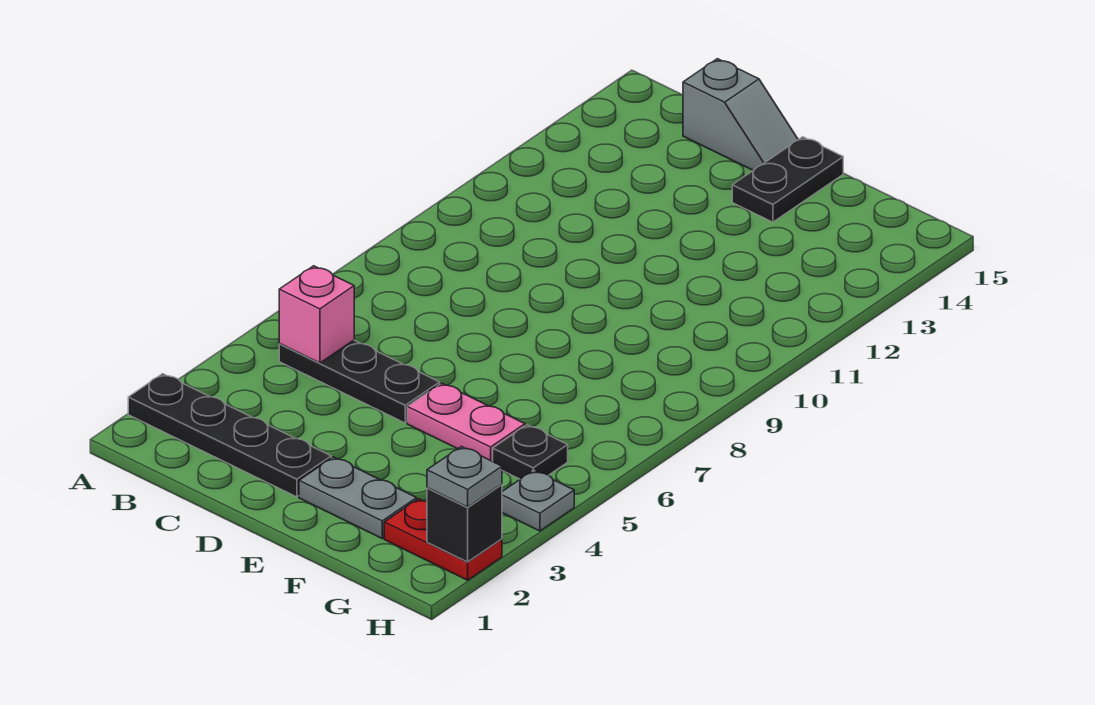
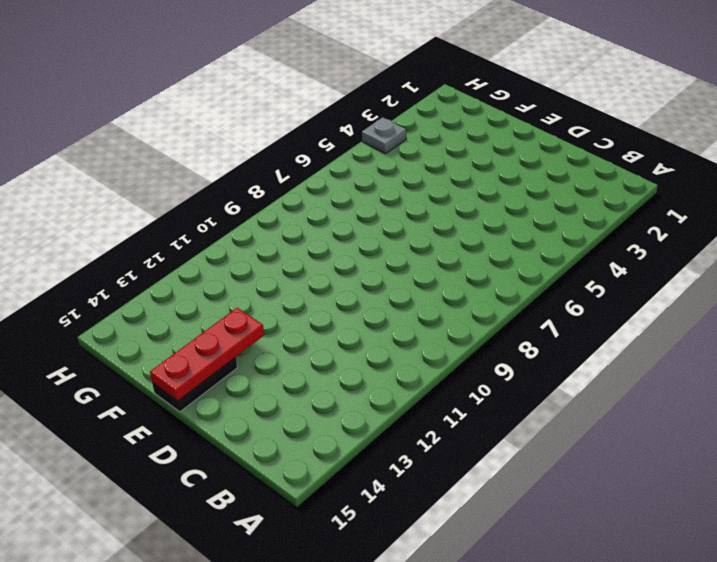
red plate E13:E15 level 2 -> none
none -> black plate A2:D2 level 1
none -> black plate B5:D5 level 1
none -> grey slope C15:D15 level 1 top C

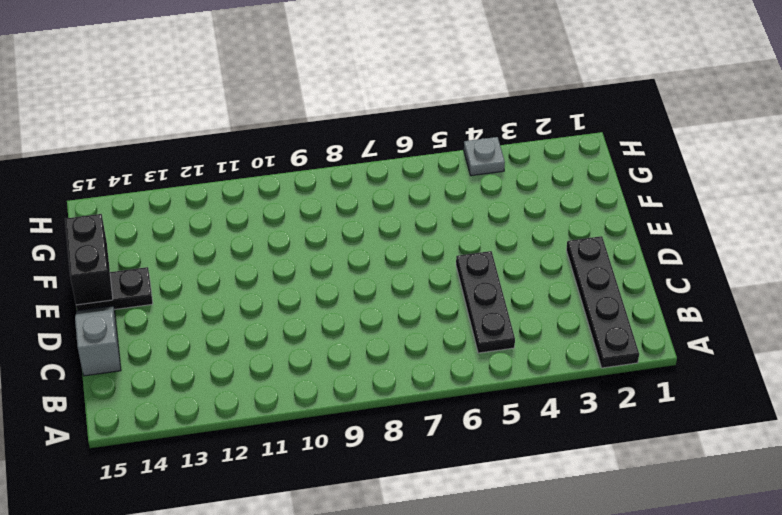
black brick E15:F15 level 2 -> none
none -> grey plate E2:F2 level 1
none -> pink plate E5:F5 level 1
none -> red plate G2:H2 level 1

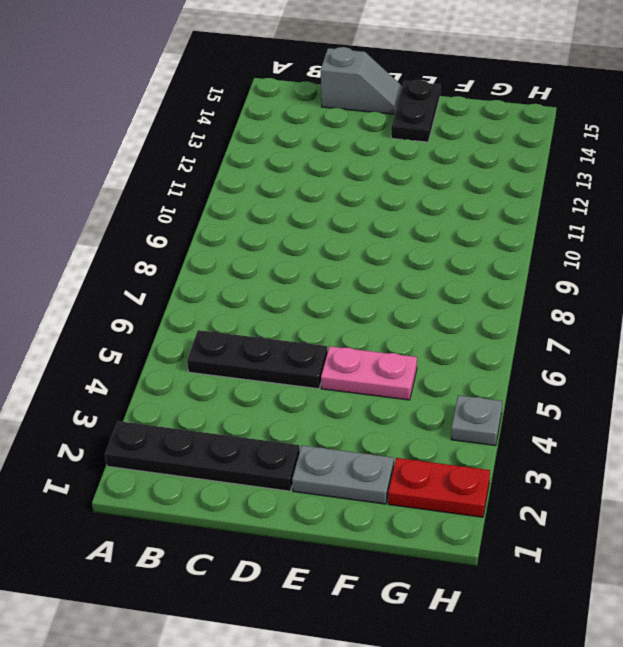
none -> black plate G5 level 1
none -> pink brick B5 level 2
none -> black brick H2 level 2

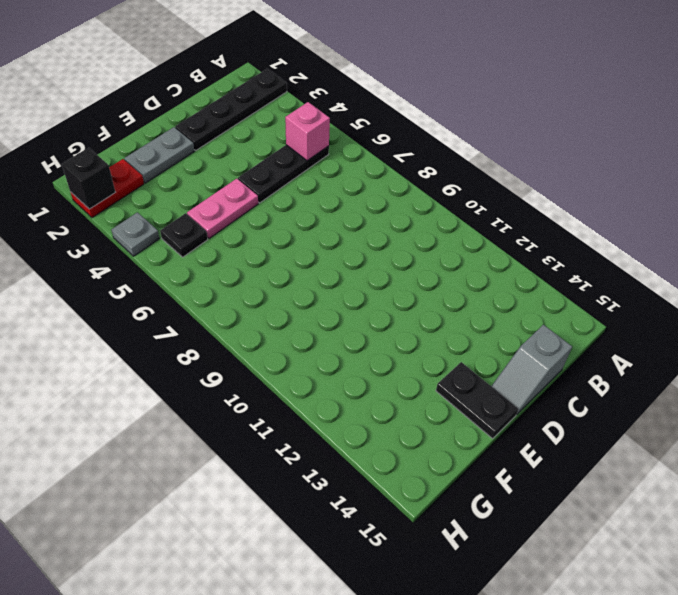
none -> grey plate H2 level 3

